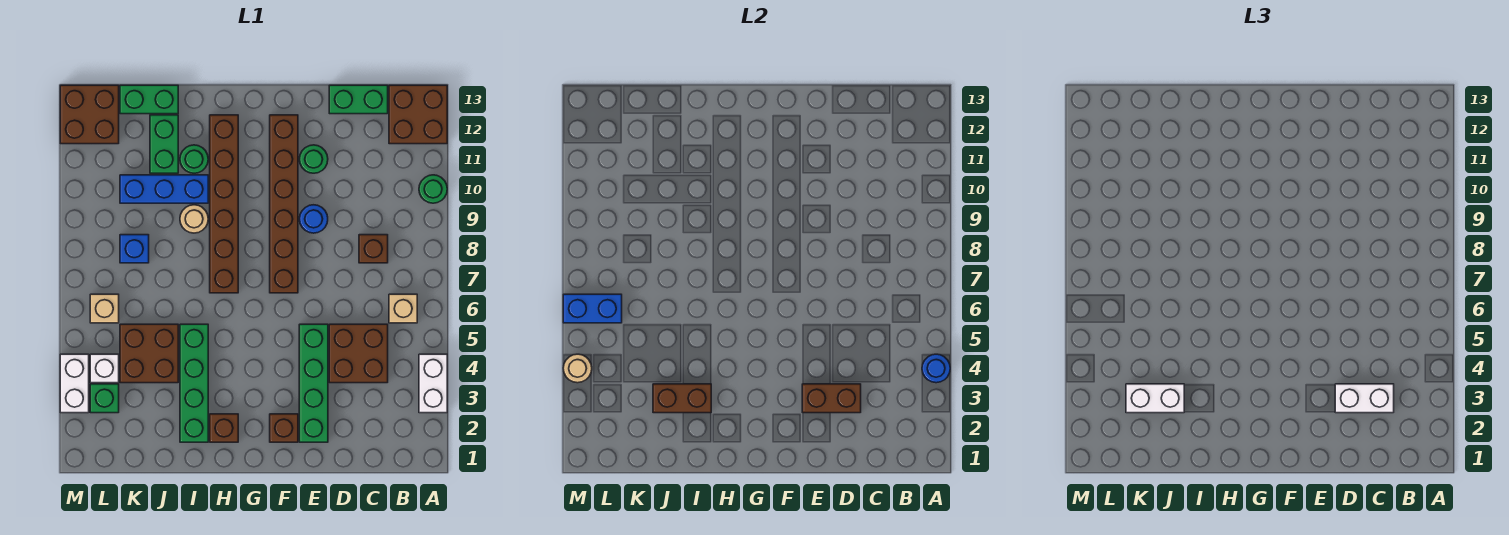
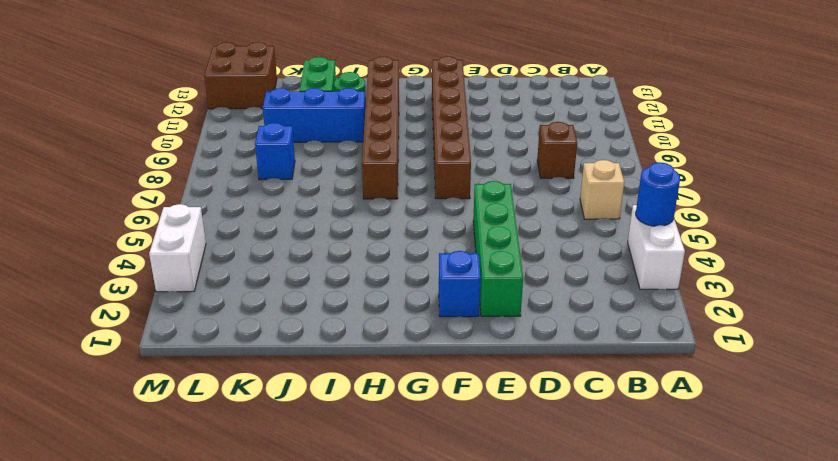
blue brick F2 level 1 -> brown brick F2 level 1
none -> green round brick A10 level 1
none -> brown brick A12:B13 level 1
none -> brown brick C4:D5 level 1
none -> green brick C13:D13 level 1

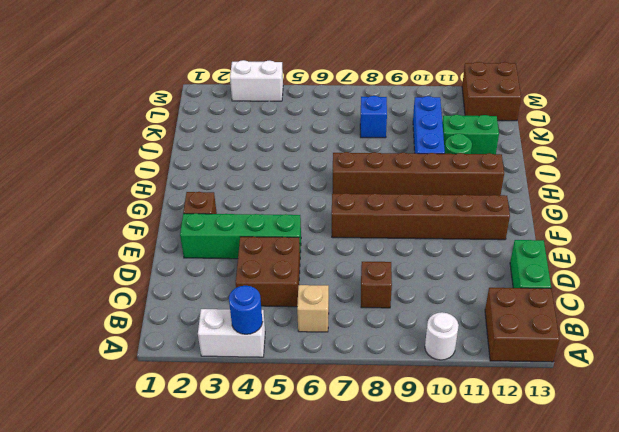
white round brick A10 level 1 -> green round brick A10 level 1
none -> blue round brick E9 level 1
none -> green round brick E11 level 1
none -> brown brick H2 level 1
none -> green brick I2:I5 level 1

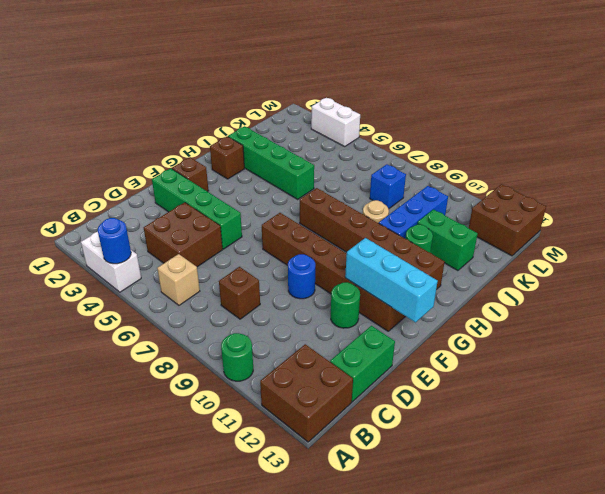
cyan brick F11:F13 level 2 -> none
none -> brown brick J4:K5 level 1
none -> green brick J13:K13 level 1
none -> green brick L3 level 1
none -> white brick L4 level 1

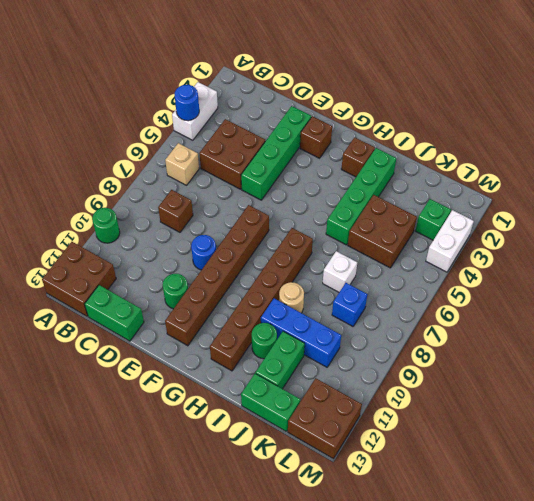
white brick J7 level 1 -> white brick L4 level 1
none -> tan brick L6 level 1
none -> brown brick D3:E3 level 2
none -> brown brick I3:J3 level 2
none -> blue brick L6:M6 level 2

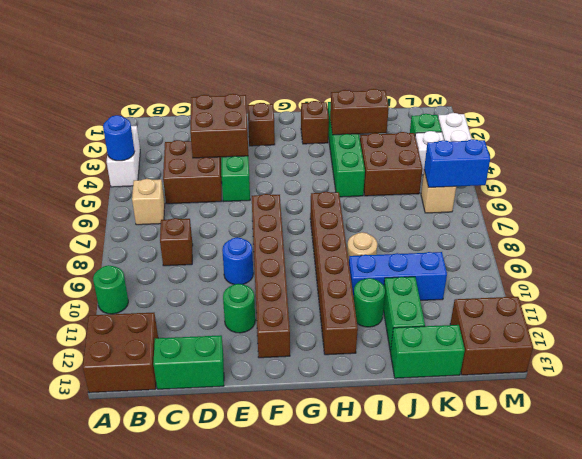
brown brick D3:E4 level 2 -> brown brick D3:E3 level 2
none -> blue brick K8 level 1
none -> tan round brick M4 level 2
none -> white brick C3:D3 level 3
none -> white brick J3:K3 level 3

